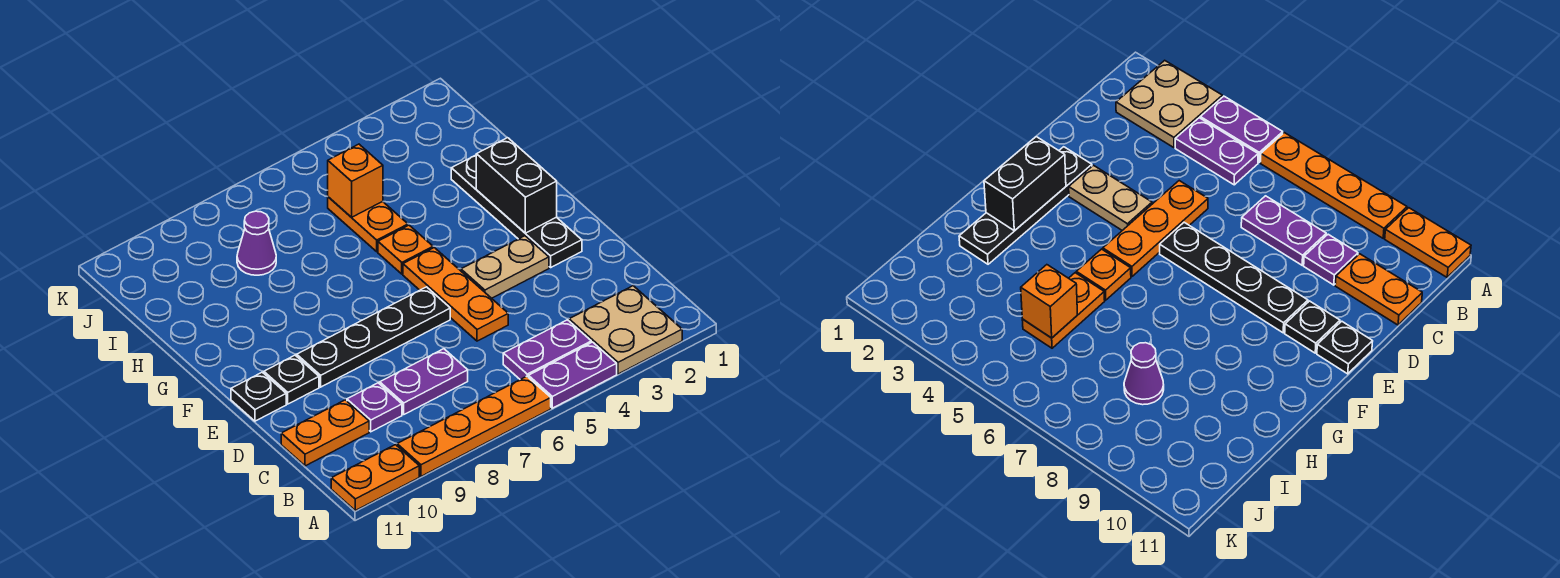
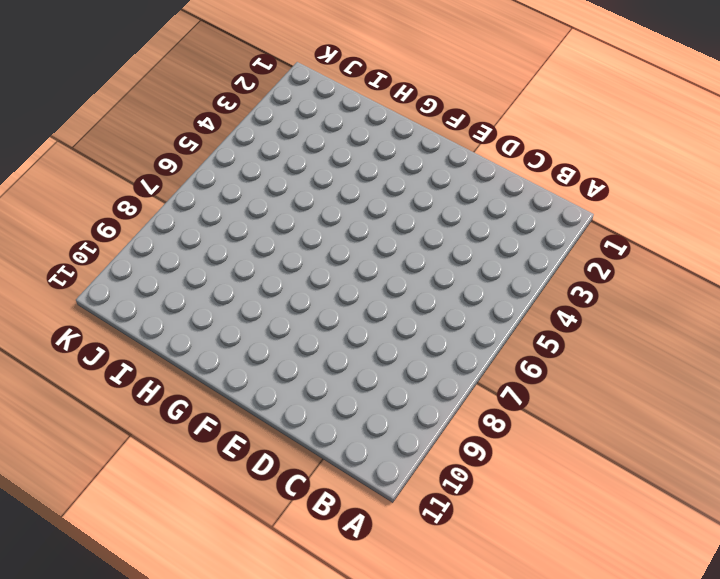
none -> tan plate A2:B3 level 1
none -> purple plate A4:A5 level 1
none -> orange plate A6:A9 level 1

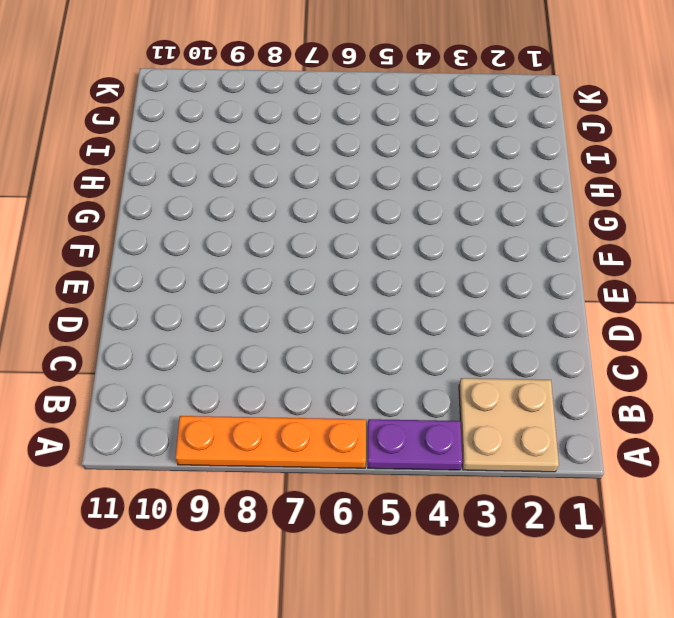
none -> orange plate A10:A11 level 1
none -> purple plate B4:B5 level 1
none -> purple plate C7:C8 level 1

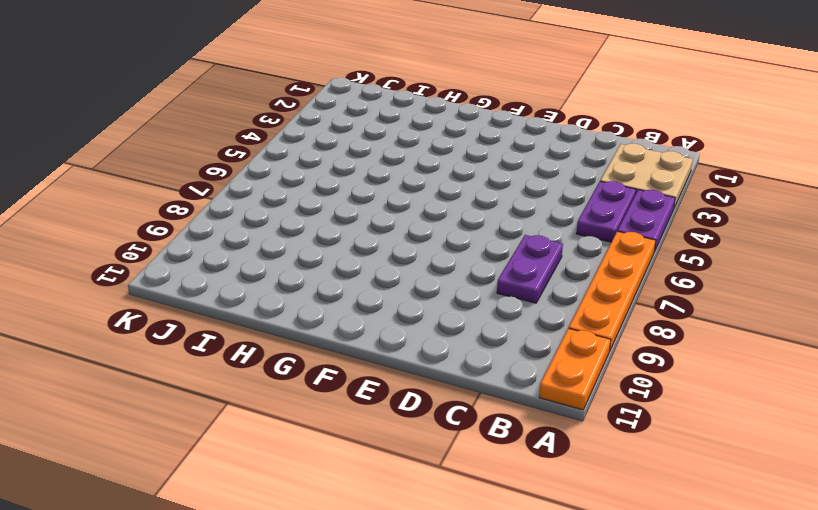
none -> purple plate C9 level 1
none -> orange plate C10:C11 level 1
none -> orange plate D5:F5 level 1

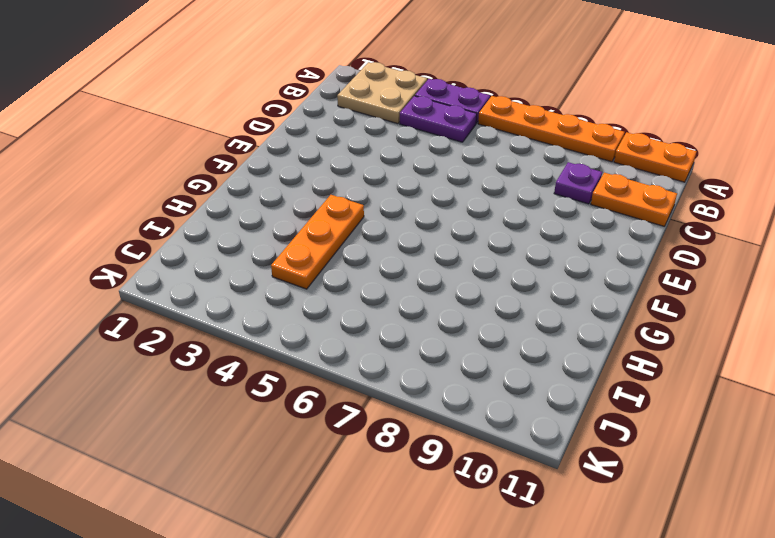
orange plate G4:I4 level 1 -> orange plate D5:F5 level 1
none -> purple plate C7:C8 level 1
none -> black plate E2:H2 level 1
none -> tan plate E3:E4 level 1

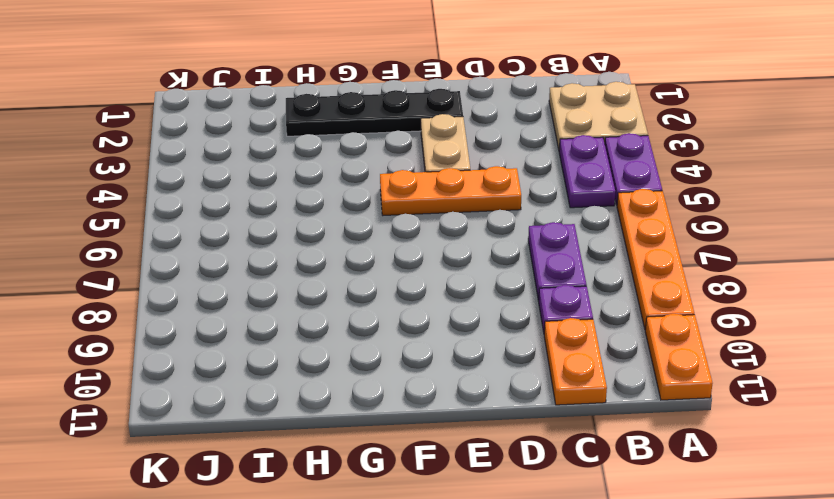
none -> black plate E6:E9 level 1
none -> black plate E10 level 1
none -> black plate E11 level 1

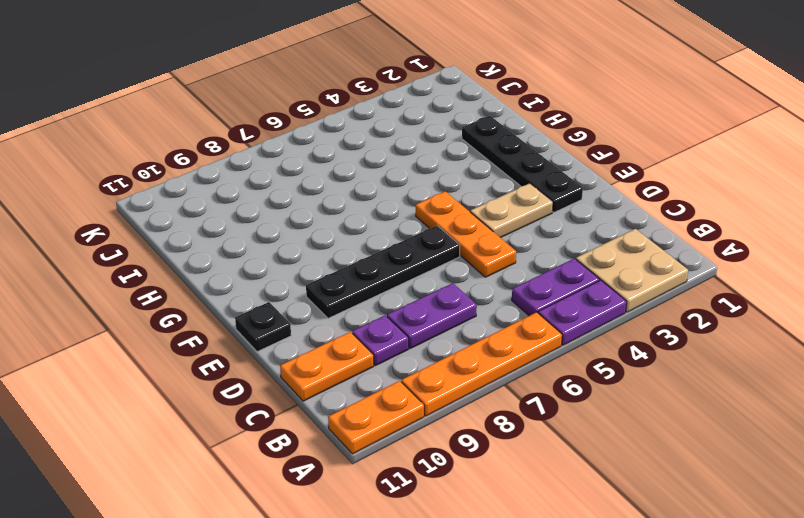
none -> black plate E10 level 1
none -> orange plate G5 level 1
none -> orange plate H5:I5 level 1

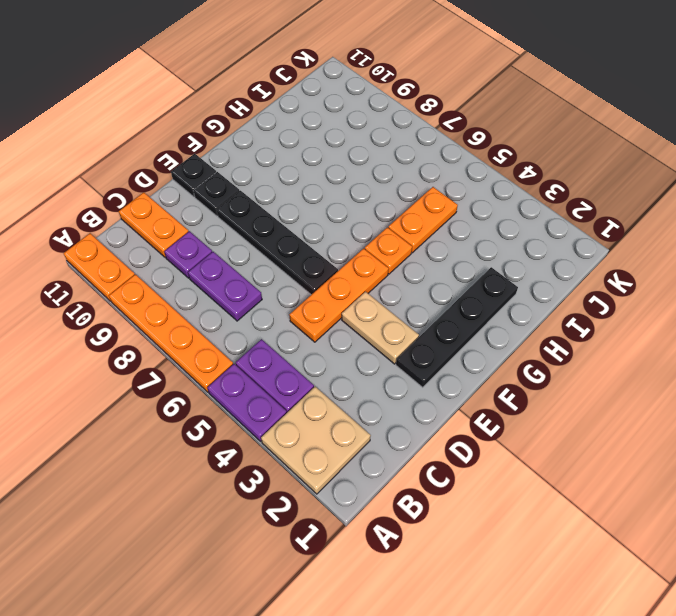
none -> purple cone I8 level 1
none -> black brick F2:G2 level 2
none -> orange brick I5 level 2

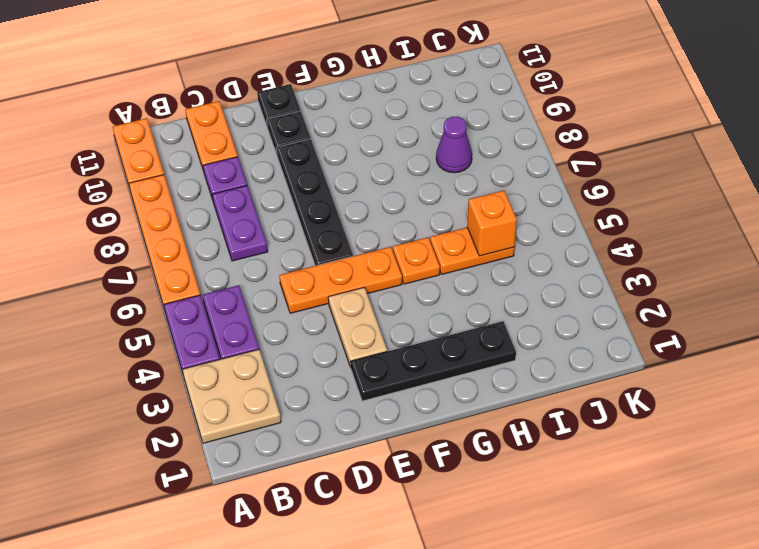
none -> black brick F2:G2 level 2

